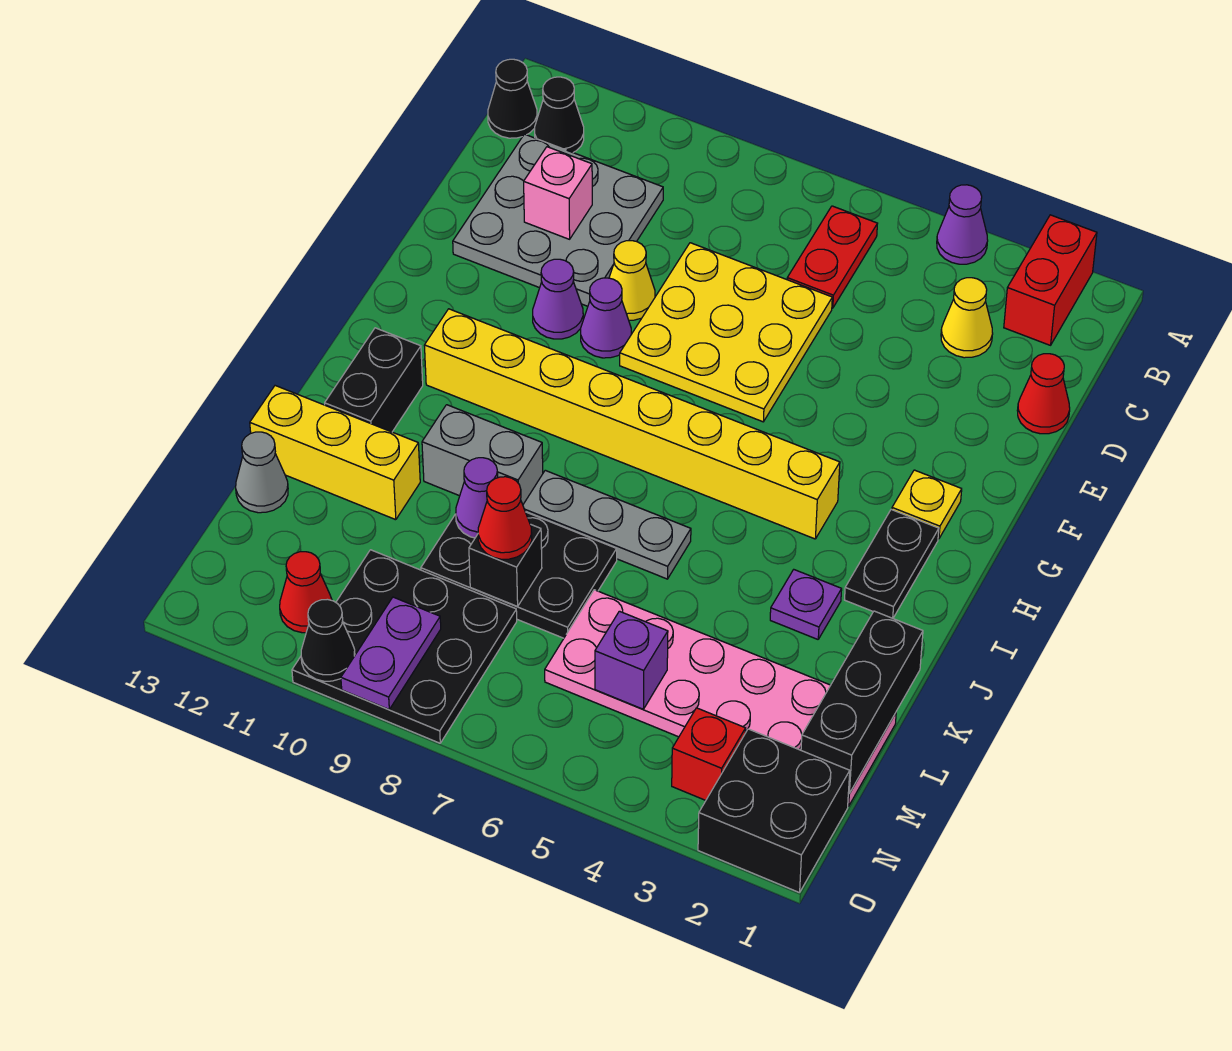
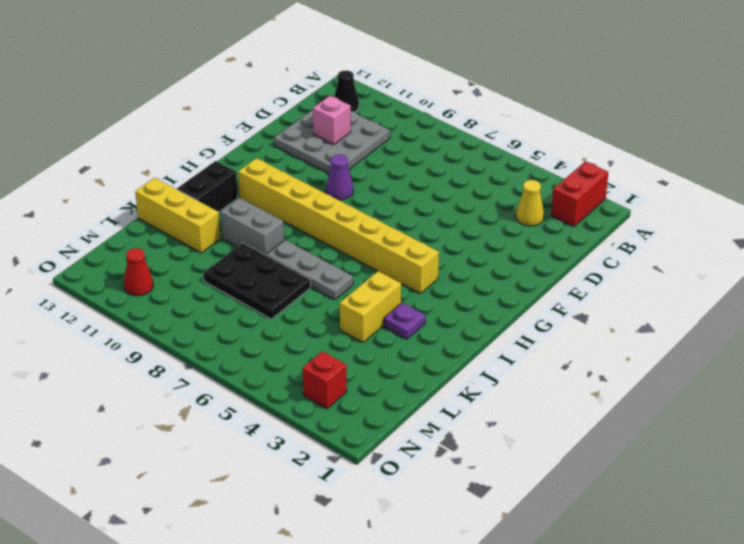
yellow brick J4:K4 level 1 -> none
none -> purple cone A4 level 1
none -> red plate B6:C6 level 1
none -> black cone B13 level 1
none -> red cone D1 level 1

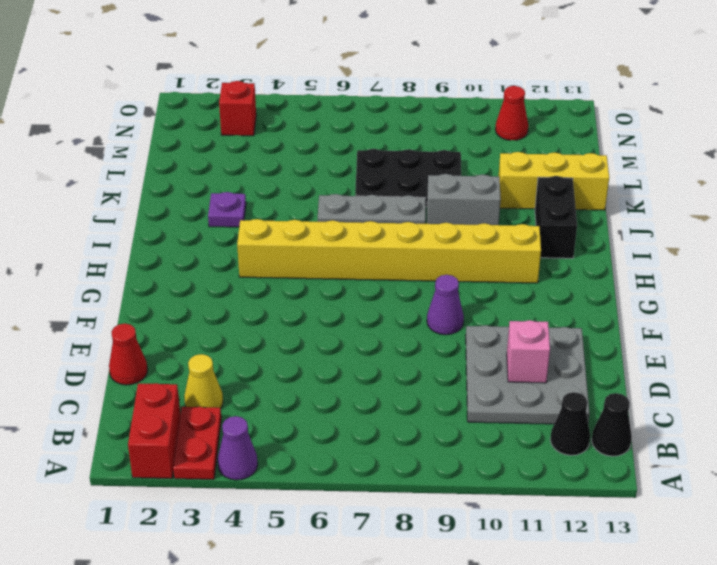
red plate A3:B3 level 1 -> red plate B6:C6 level 1
none -> yellow plate D6:F8 level 1
none -> yellow cone E9 level 1
none -> purple cone F10 level 1
none -> yellow plate G2 level 1

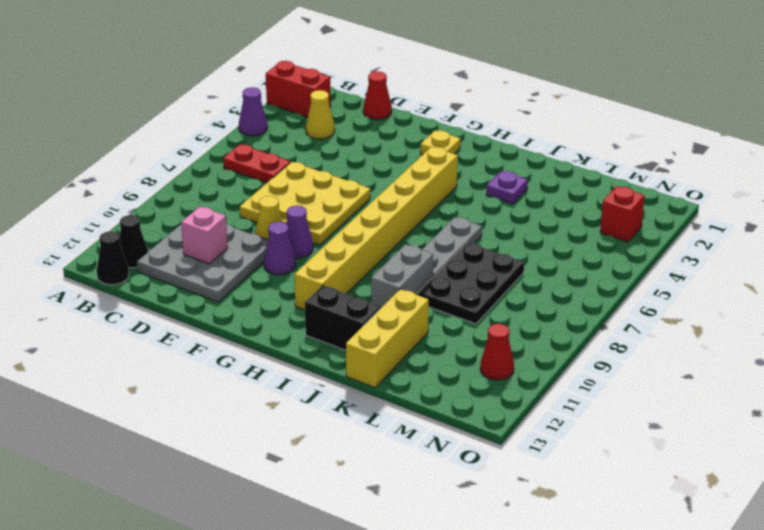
none -> black plate H2:I2 level 1
none -> pink plate L1:M6 level 1
none -> grey cone L13 level 1
none -> black plate M8:O10 level 1

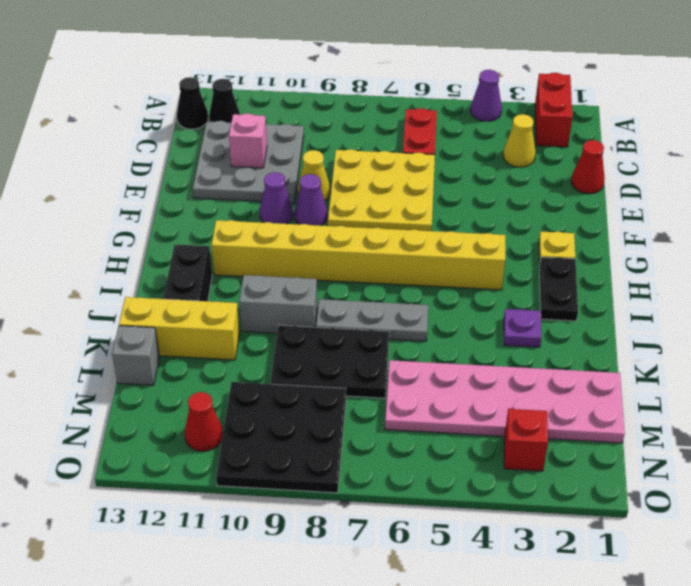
grey brick L13 level 1 -> grey cone L13 level 1
none -> black brick N1:O2 level 1
none -> black brick K1:M1 level 2
none -> purple cone K9 level 2
none -> black brick L8 level 2

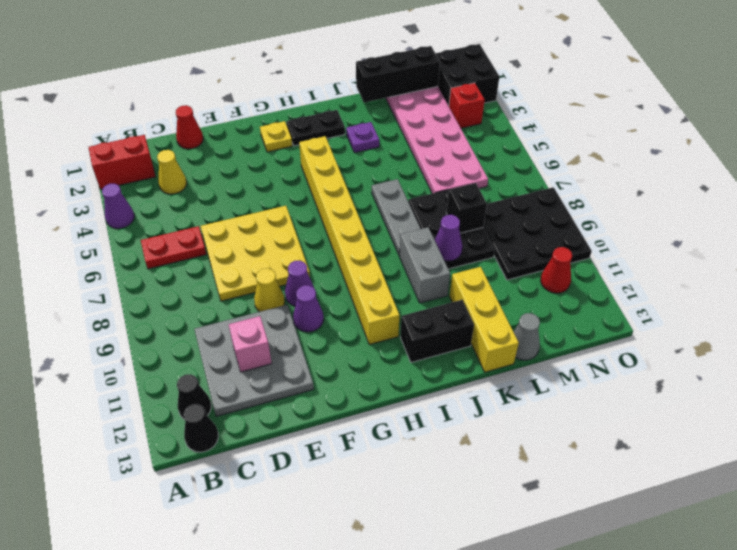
none -> purple brick M5 level 2
none -> purple plate N9:O9 level 2
none -> black cone O10 level 2
none -> red cone L8 level 3

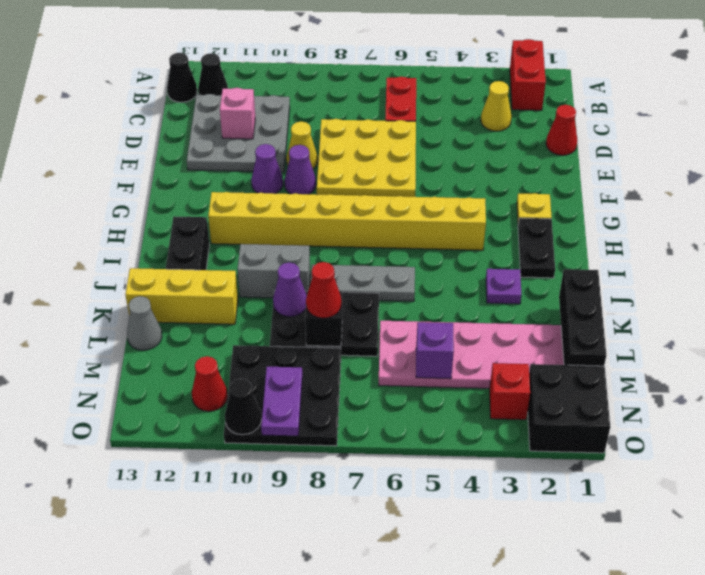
none -> purple cone A4 level 1

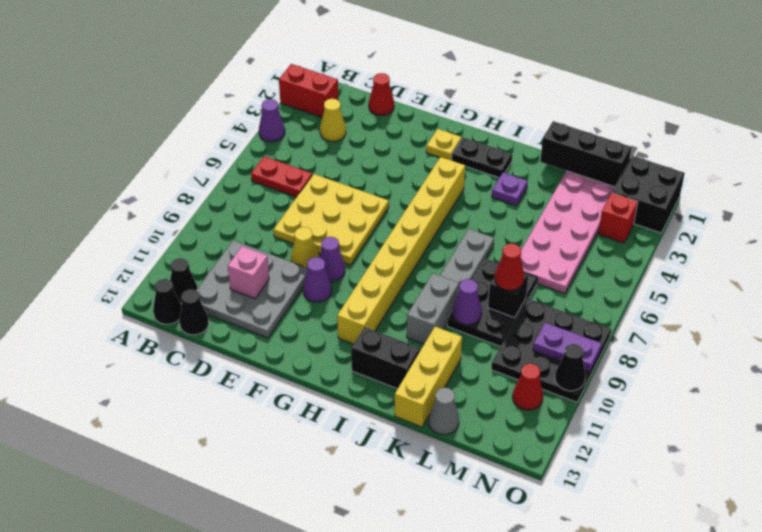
black cone C13 level 1 -> none
none -> purple brick M5 level 2

